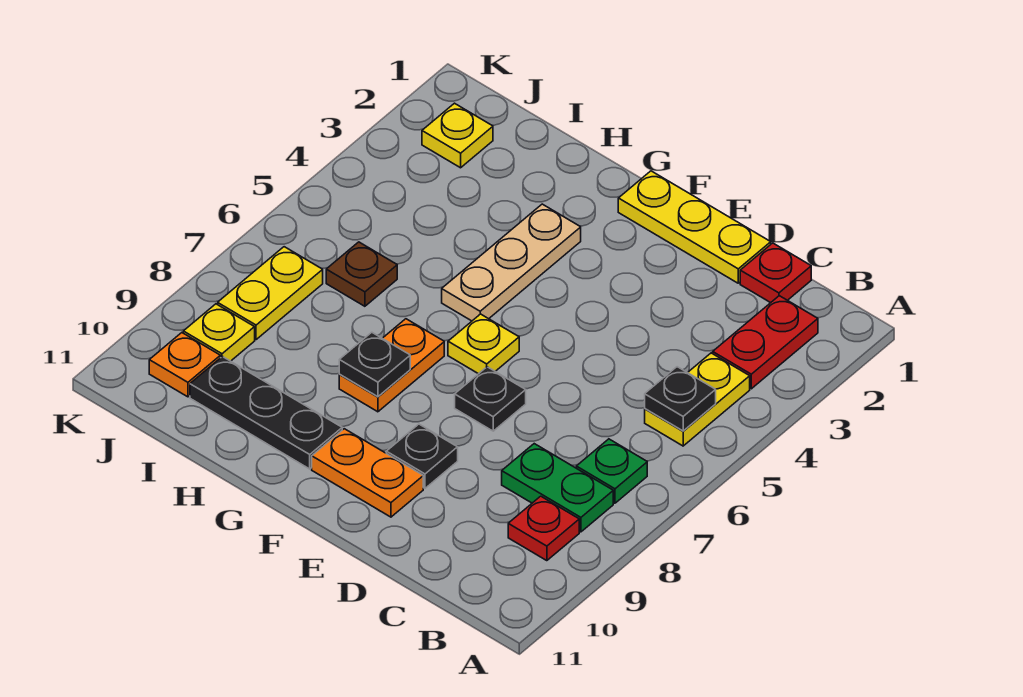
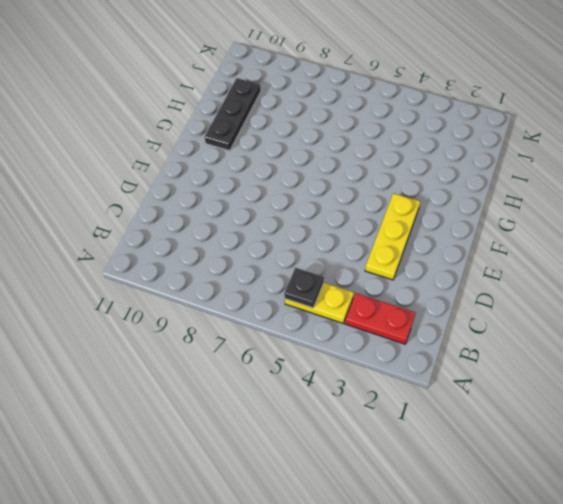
yellow plate D3:F3 level 1 -> yellow plate D1:F1 level 1
none -> green plate B7 level 1
none -> green plate B8:C8 level 1
none -> red plate B9 level 1

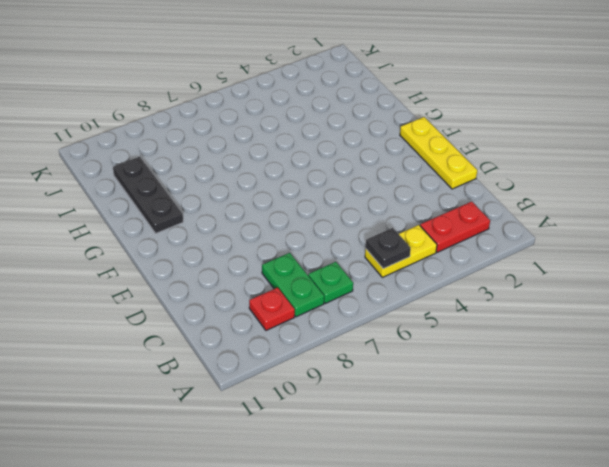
none -> red plate C1 level 1
none -> black plate E7 level 1
none -> black plate E9 level 1

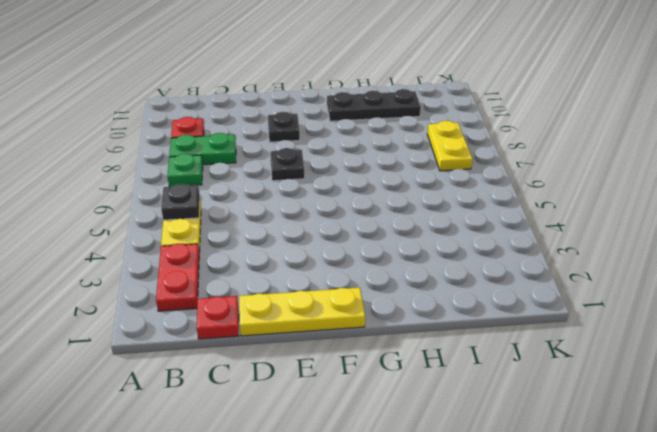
none -> orange plate E10:F10 level 1
none -> yellow plate F6 level 1
none -> tan plate G3:G5 level 1

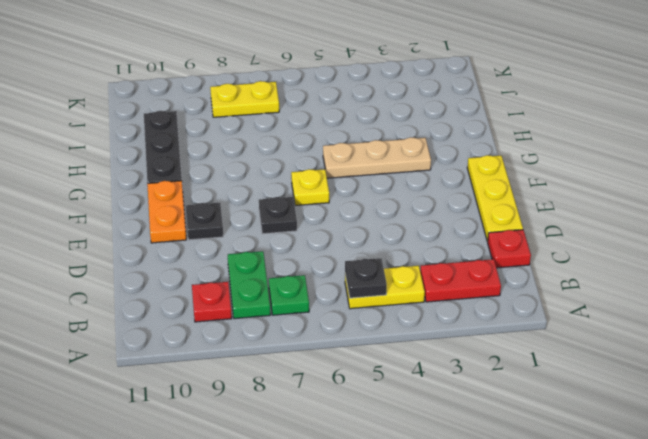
none -> orange plate G7:G8 level 1
none -> brown plate I6 level 1
none -> yellow plate J2 level 1

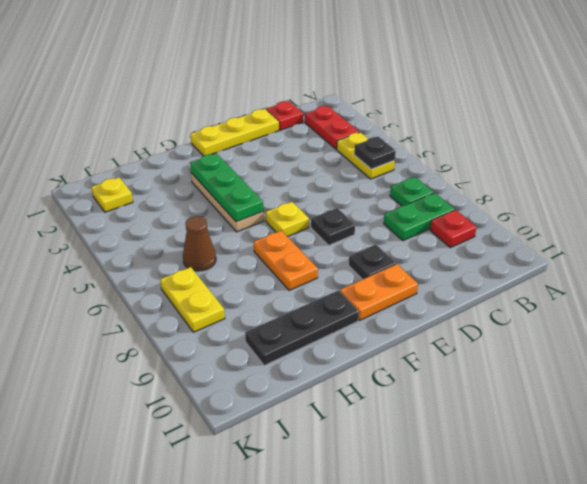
green plate G3:G5 level 2 -> none
brown cone I6 level 1 -> brown plate I6 level 1
none -> yellow plate J9 level 1
none -> orange plate J10 level 1
none -> black plate G8 level 2

